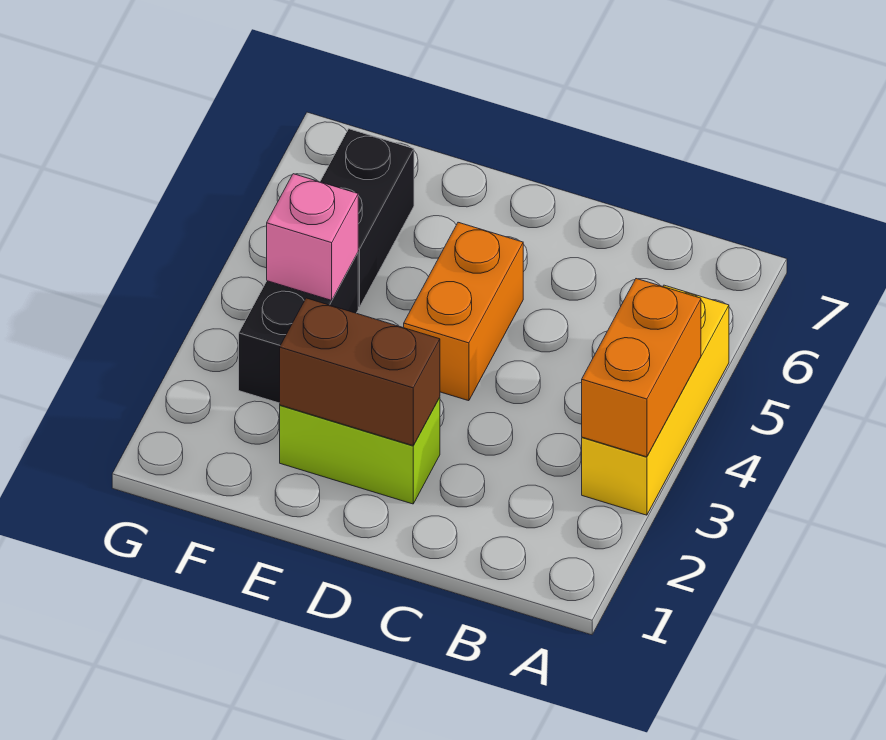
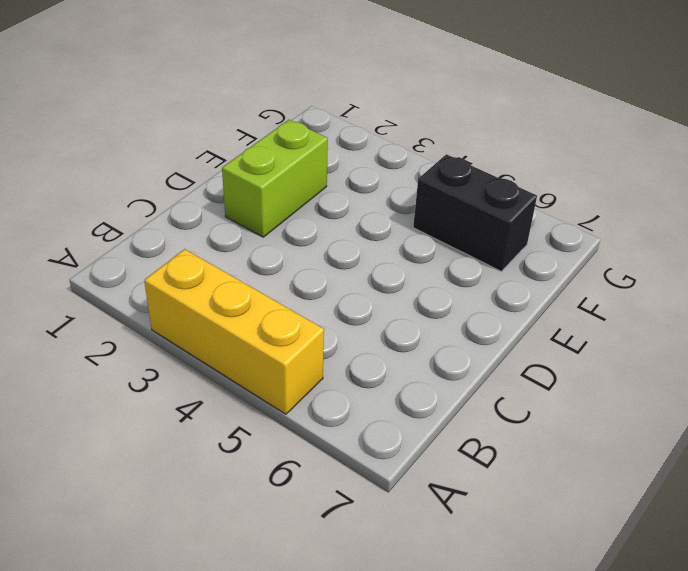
none -> orange brick D4:D5 level 1
none -> black brick F3:F4 level 1

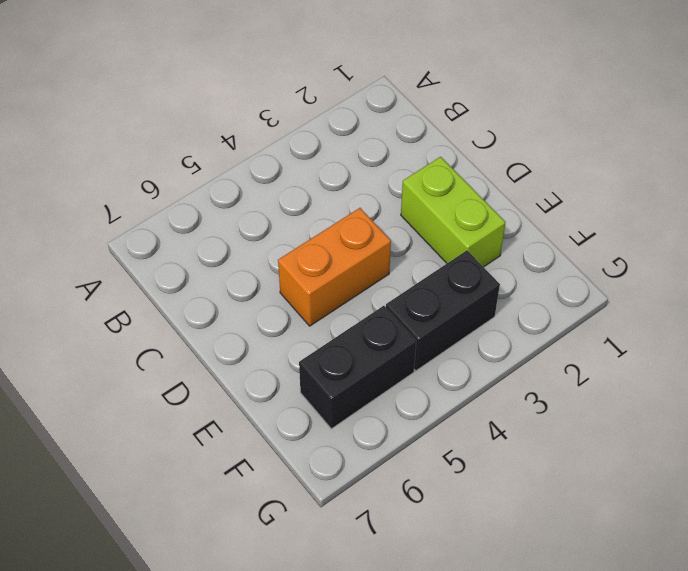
none -> yellow brick A3:A5 level 1
none -> orange brick A3:A4 level 2

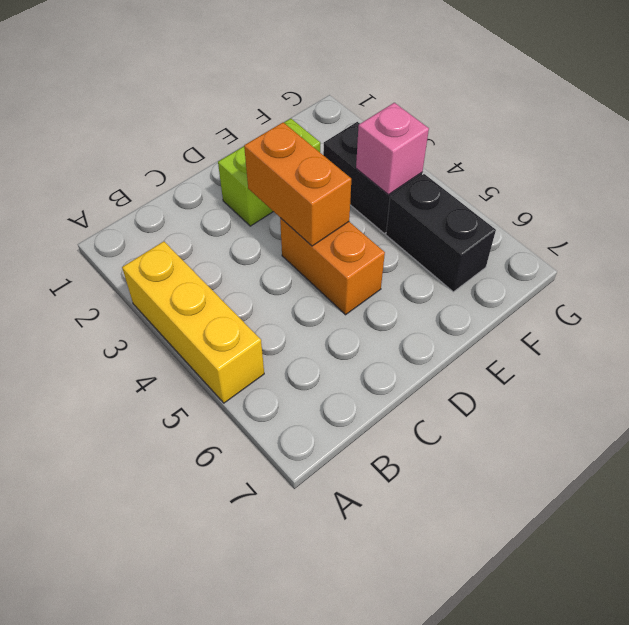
orange brick D3:D4 level 2 -> orange brick A3:A4 level 2
none -> brown brick D2:E2 level 2

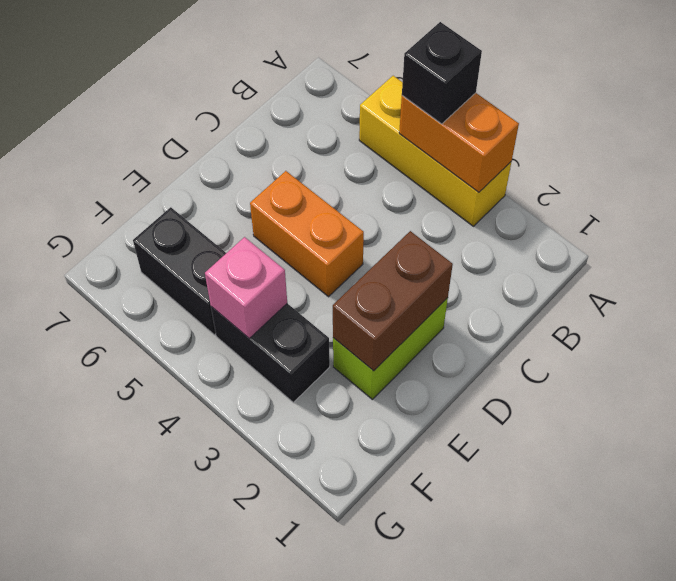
black brick A4 level 3 -> none

